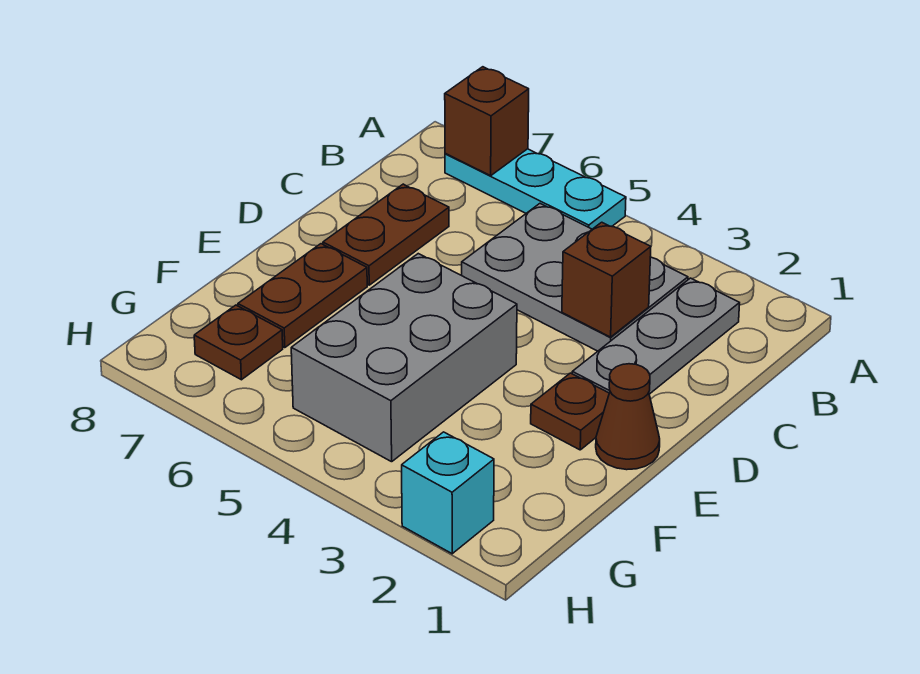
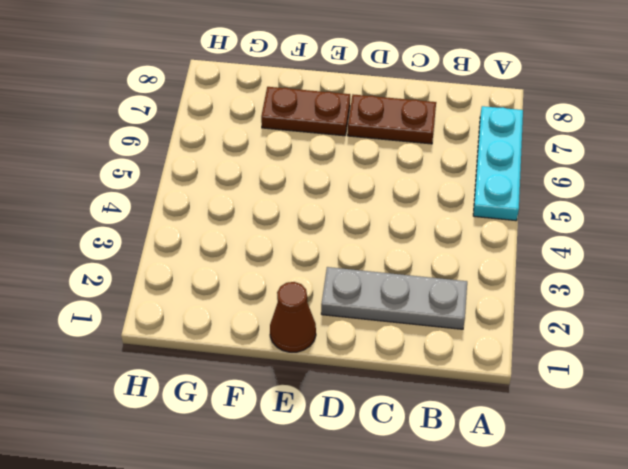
none -> grey plate B3:C5 level 1
none -> brown plate E2 level 1
none -> grey brick E4:G5 level 1

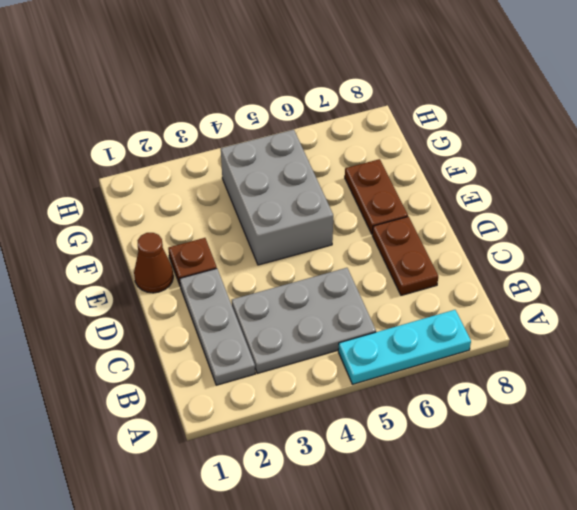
none -> brown plate G7 level 1
none -> cyan brick H2 level 1
none -> brown brick A7 level 2

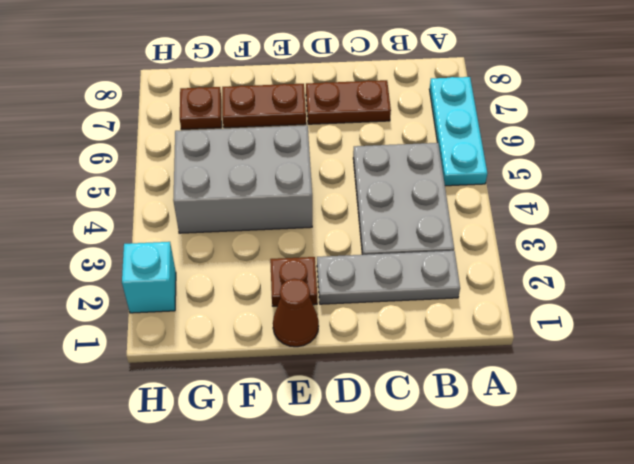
none -> brown brick A7 level 2
none -> brown brick C3 level 2

